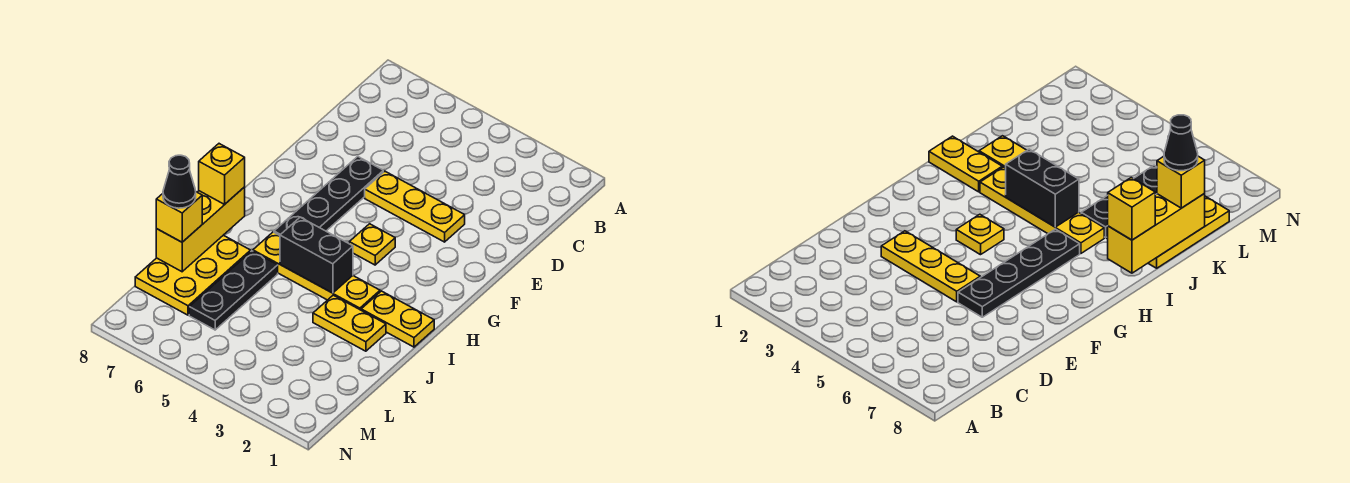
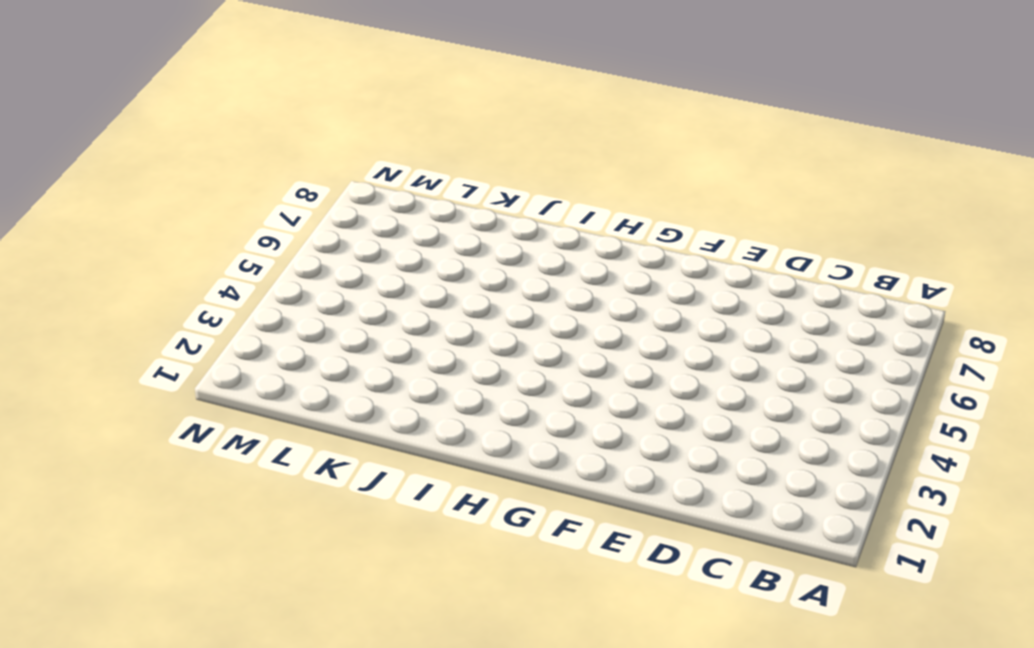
none -> yellow plate E3:E5 level 1
none -> black plate E6:H6 level 1
none -> yellow plate G4 level 1

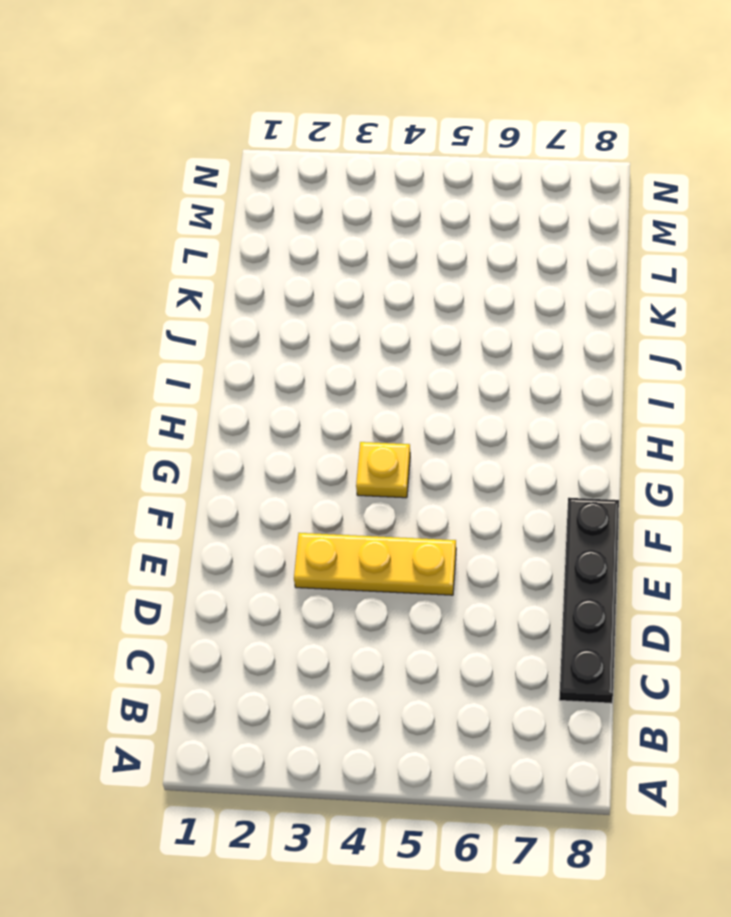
black plate C8:F8 level 1 -> black plate E6:H6 level 1
none -> yellow plate I1:I2 level 1
none -> yellow plate I3:I6 level 1
none -> yellow plate J2:J3 level 1

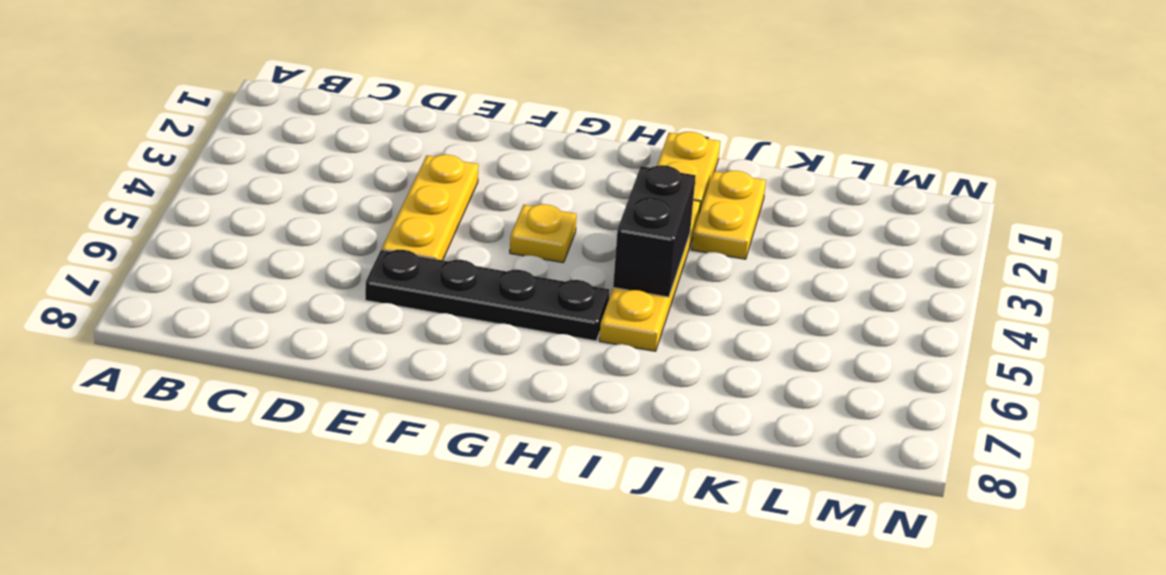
none -> black plate J6:L6 level 1
none -> yellow plate J7:L8 level 1
none -> yellow brick I8:K8 level 2

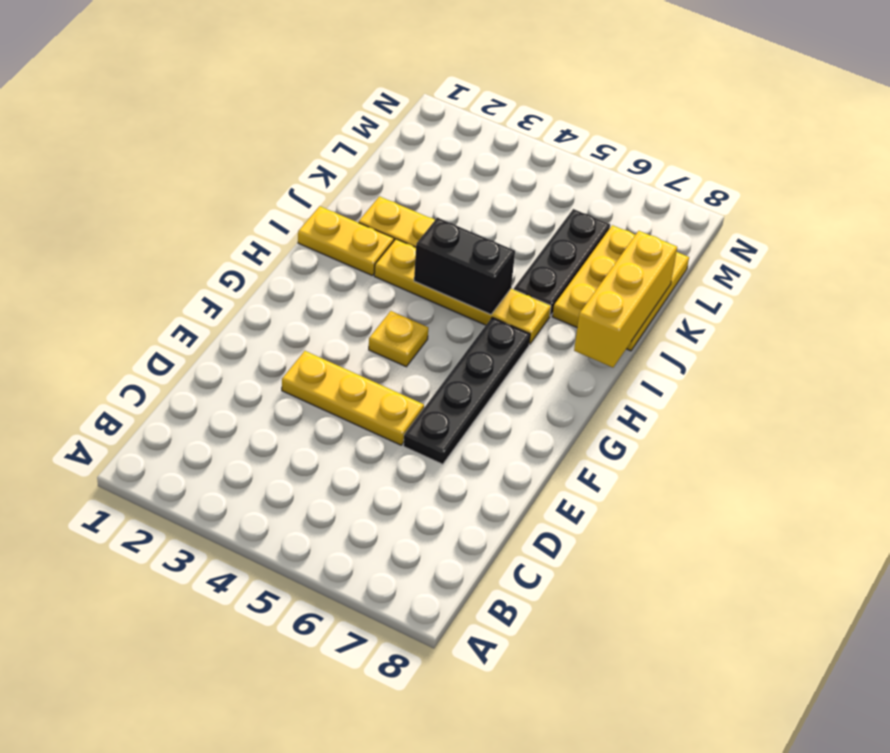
none -> yellow brick I8 level 3
none -> yellow brick K8 level 3
none -> black cone K8 level 4

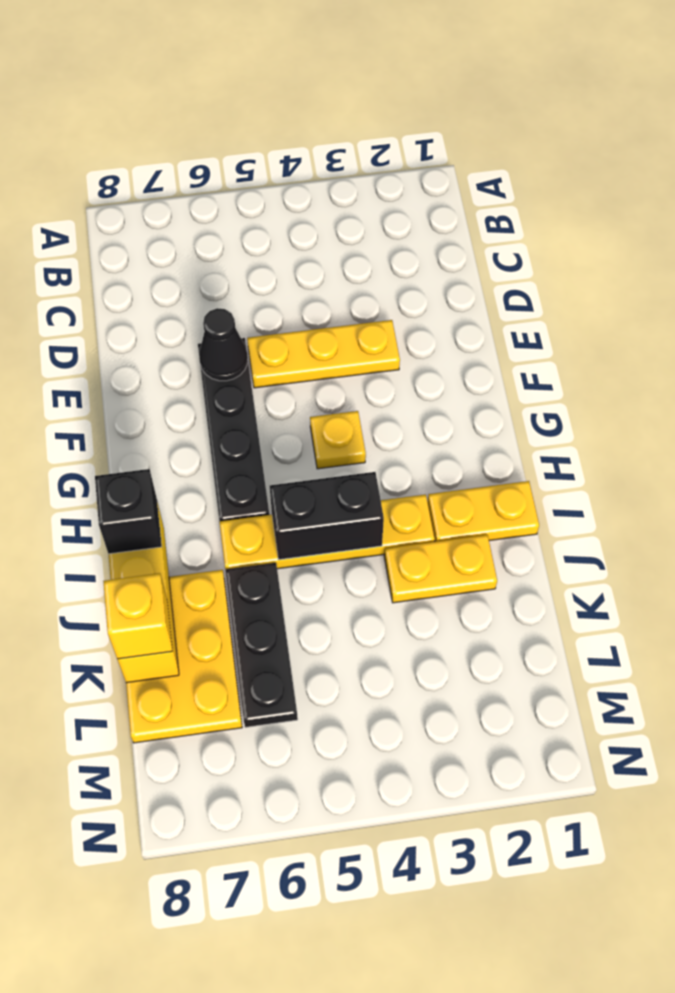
black cone E6 level 2 -> black cone K8 level 4
black brick I8 level 3 -> yellow brick I8 level 3

